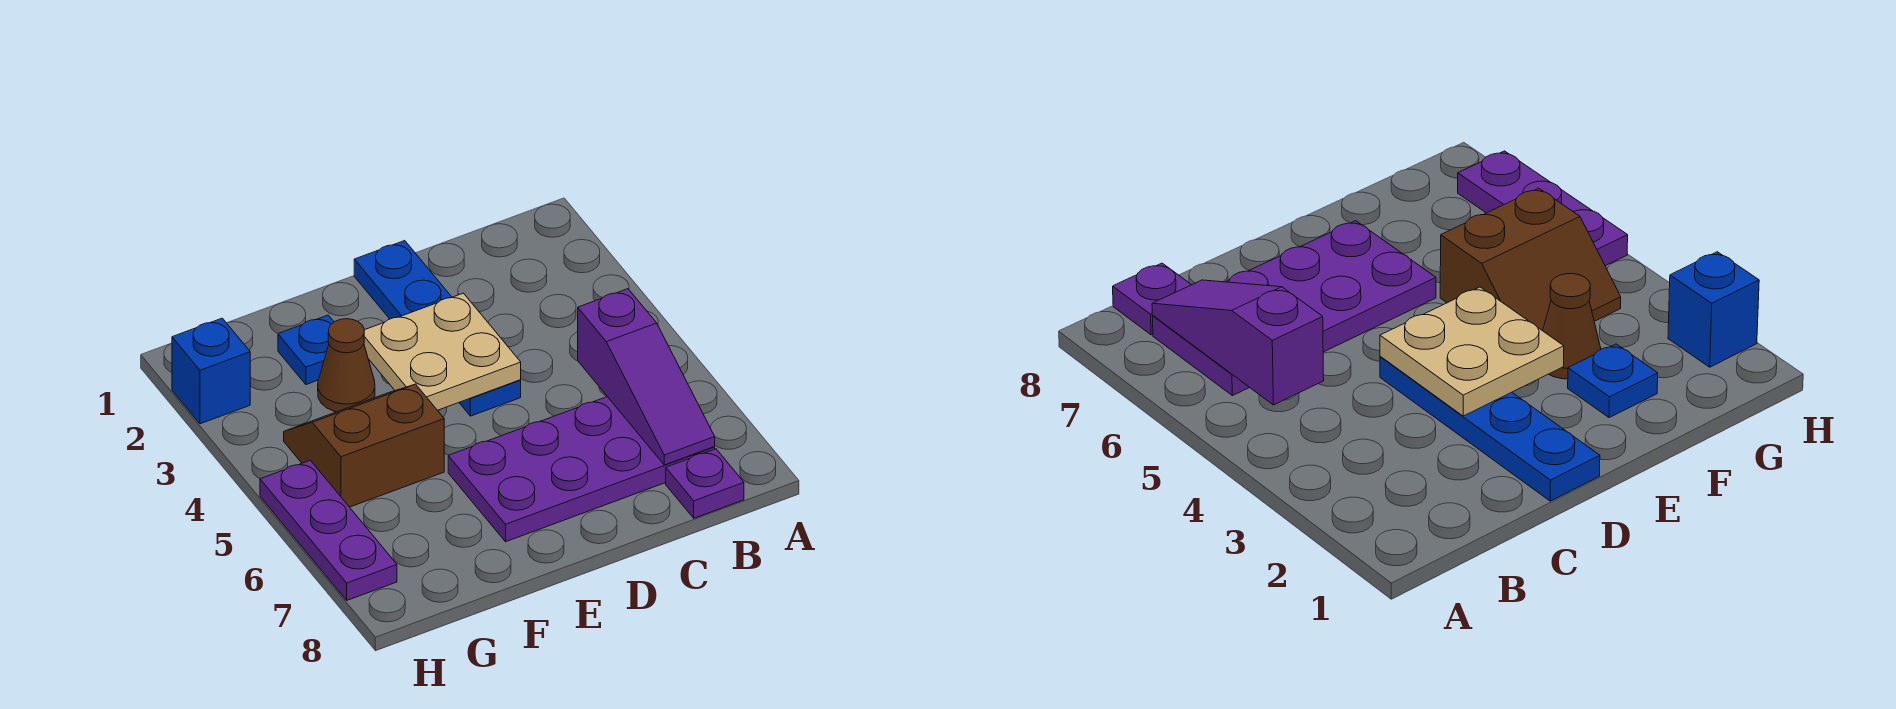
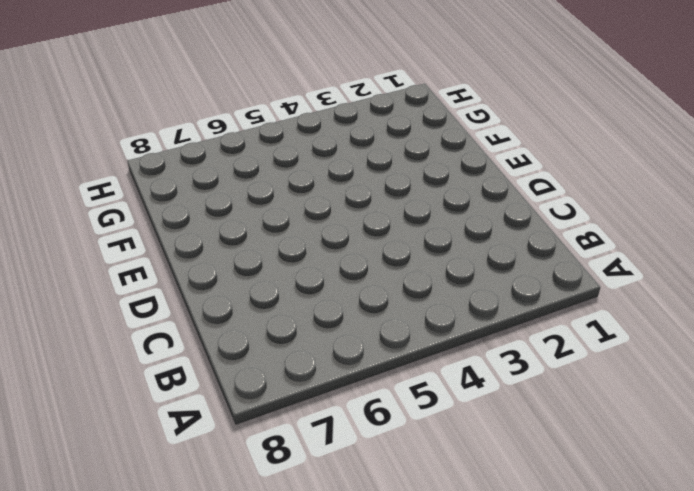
none -> purple plate B6:E7 level 1
none -> purple plate B8 level 1

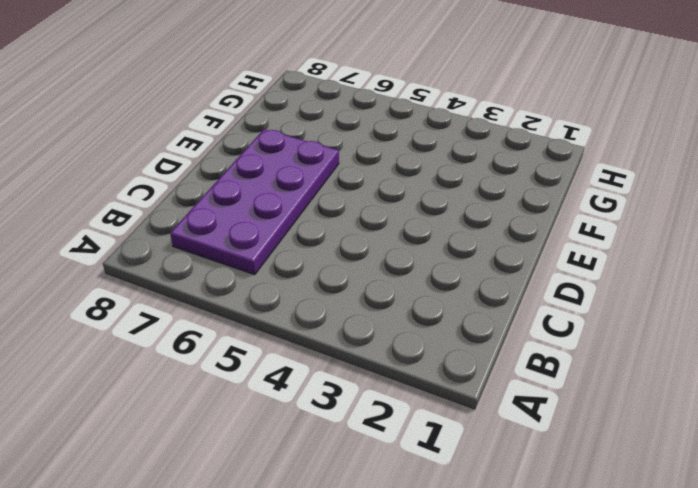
none -> purple plate B8 level 1
none -> blue plate D1:D4 level 1

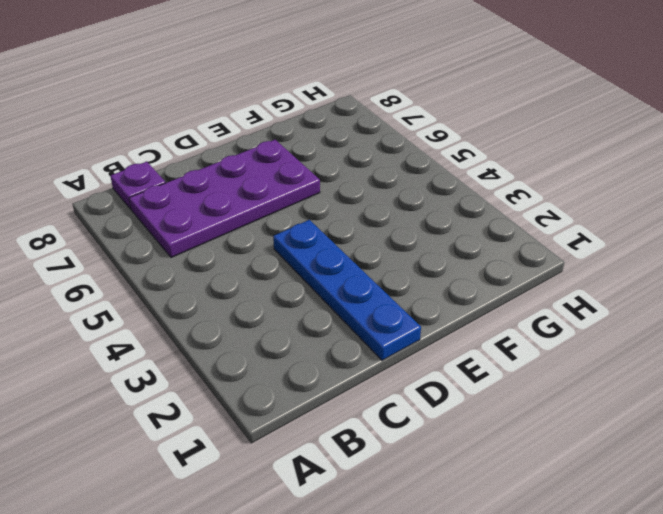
none -> blue plate F2 level 1
none -> brown cone F3 level 1

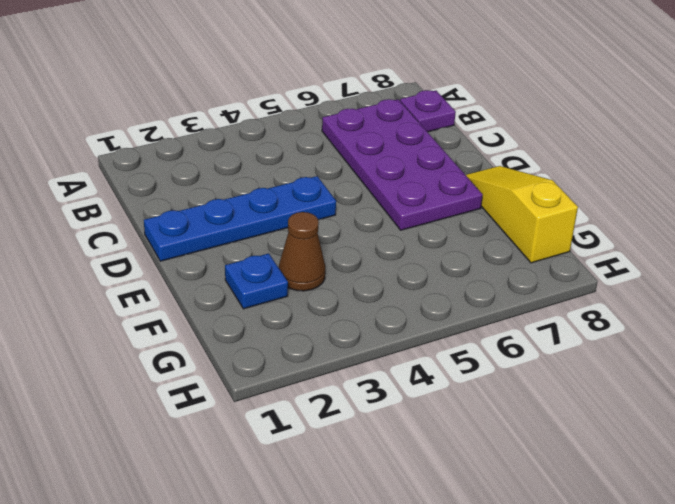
yellow slope E8:G8 level 1 top G -> none
none -> brown slope F4:G5 level 1 top 5
none -> blue brick H2 level 1

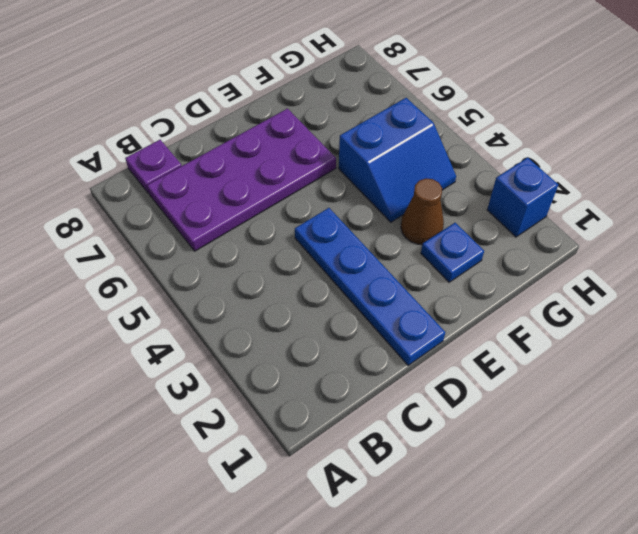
blue slope F4:G5 level 1 top 5 -> brown slope F4:G5 level 1 top 5
none -> purple plate H5:H7 level 1
none -> purple slope B5:B7 level 2 top 5

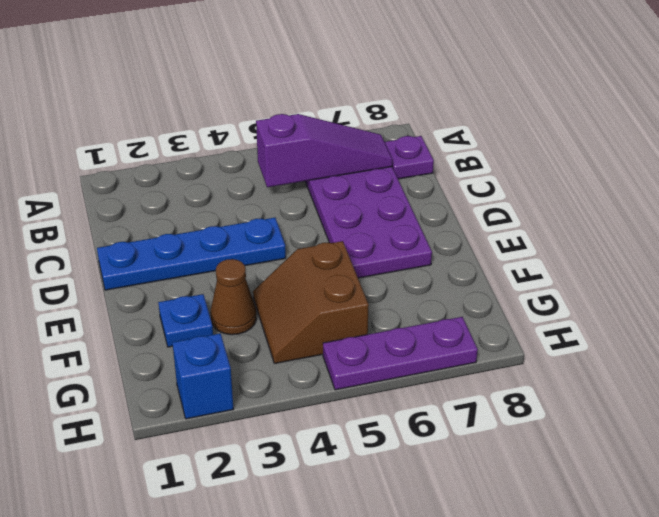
none -> tan plate D3:E4 level 2

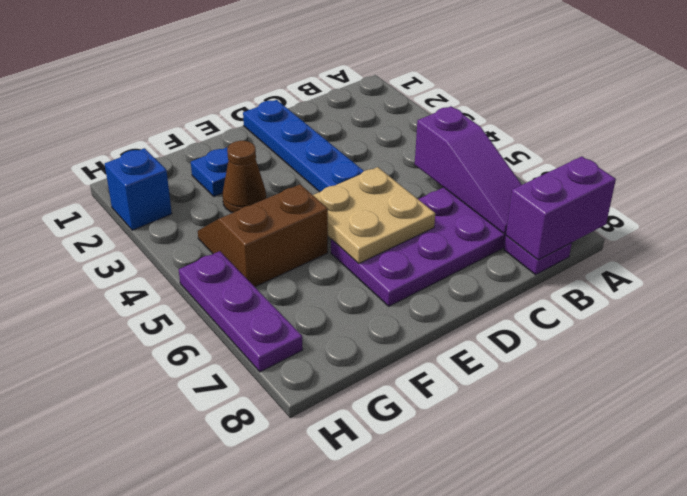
purple brick A8:B8 level 2 -> none
tan plate D5:E6 level 2 -> tan plate D3:E4 level 2

